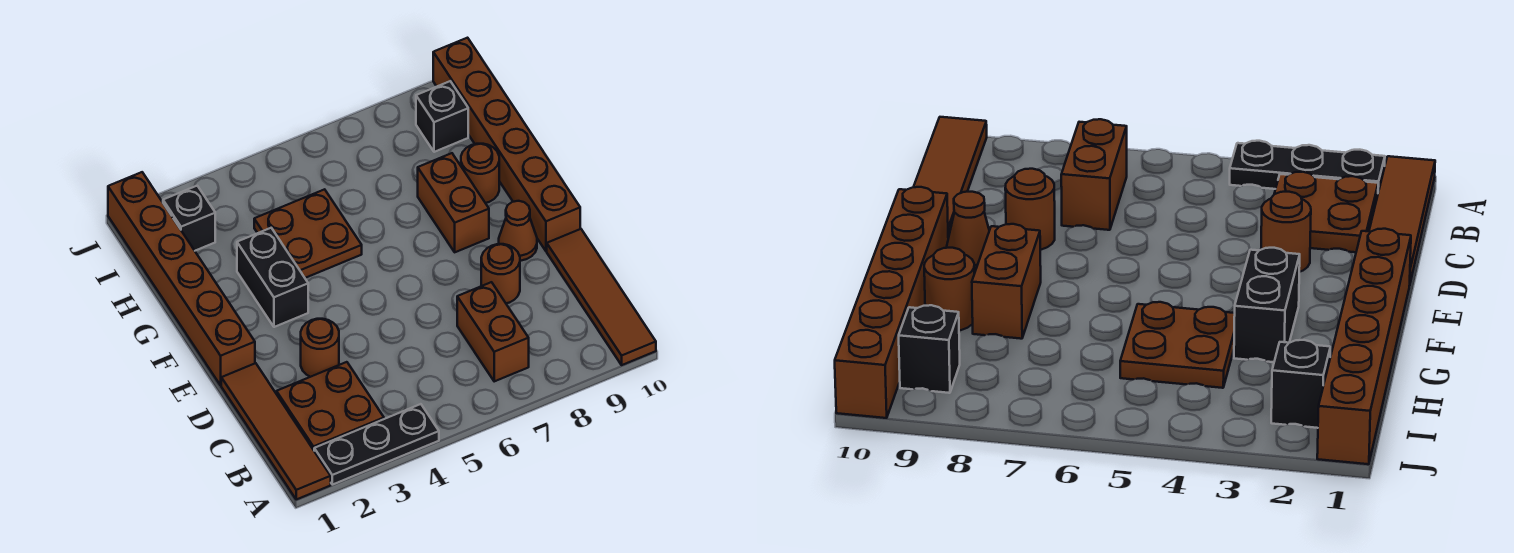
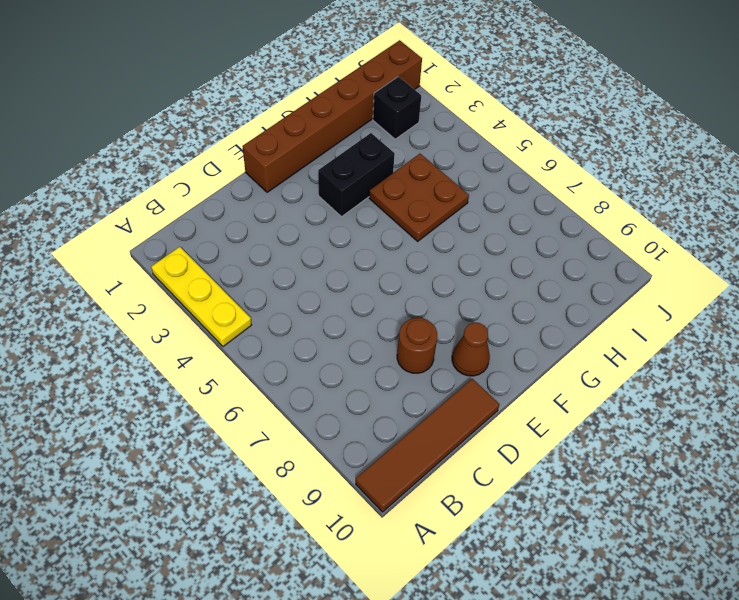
yellow plate A2:A4 level 1 -> black plate A2:A4 level 1
none -> brown tile A1:D1 level 1
none -> brown plate B2:C3 level 1
none -> brown brick B7:C7 level 1

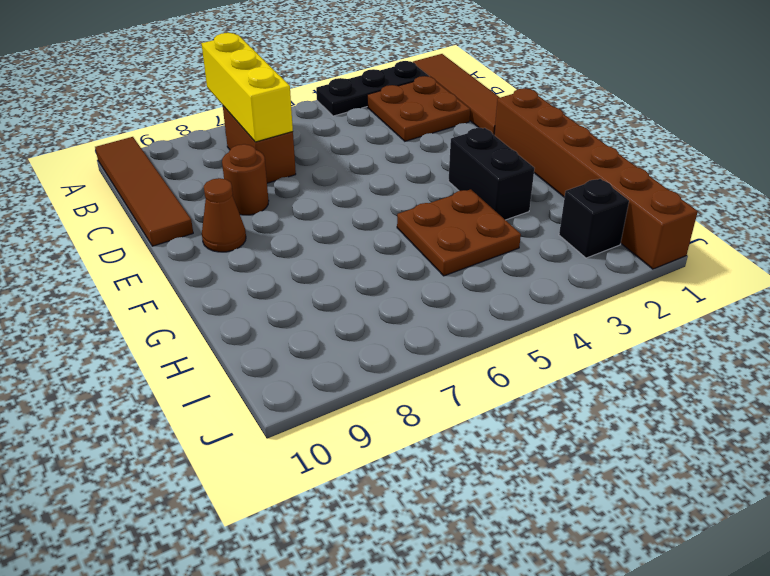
yellow brick A7:C7 level 2 -> none
none -> brown round brick D3 level 1
none -> brown brick E10:J10 level 1
none -> brown brick F8:G8 level 1

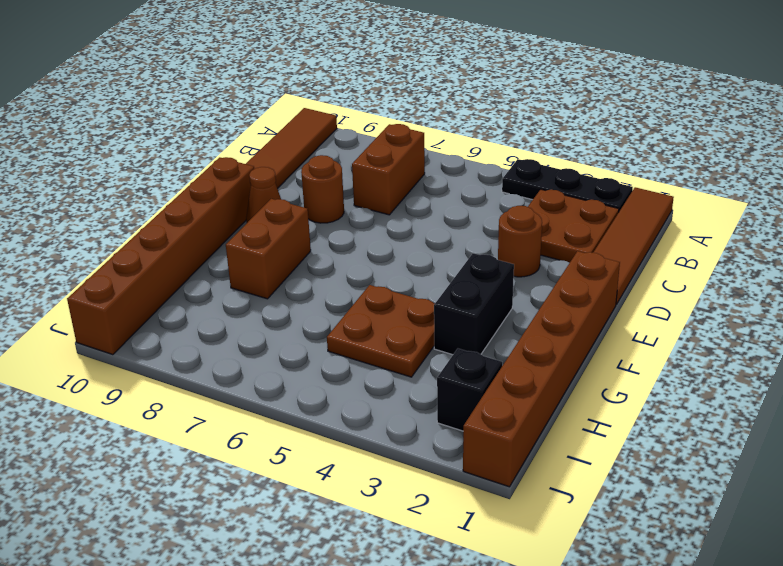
none -> brown round brick G9 level 1
none -> black brick I9 level 1

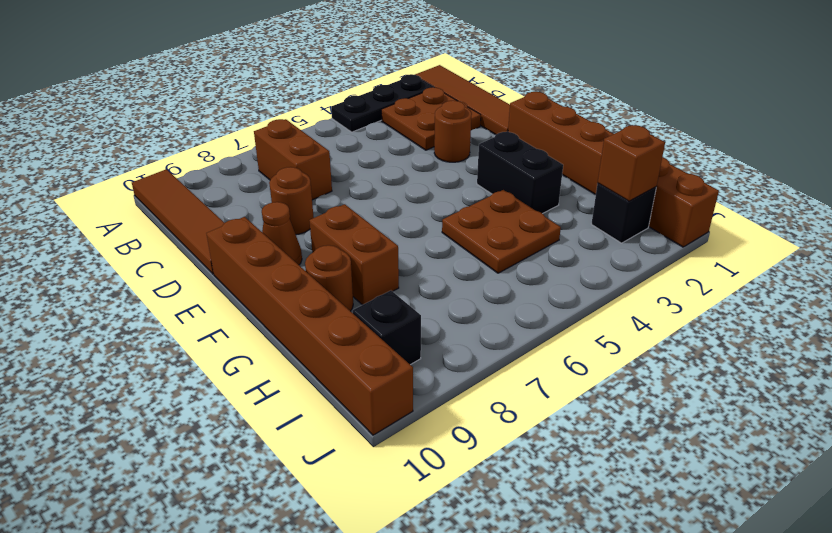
brown brick I2 level 2 -> none

